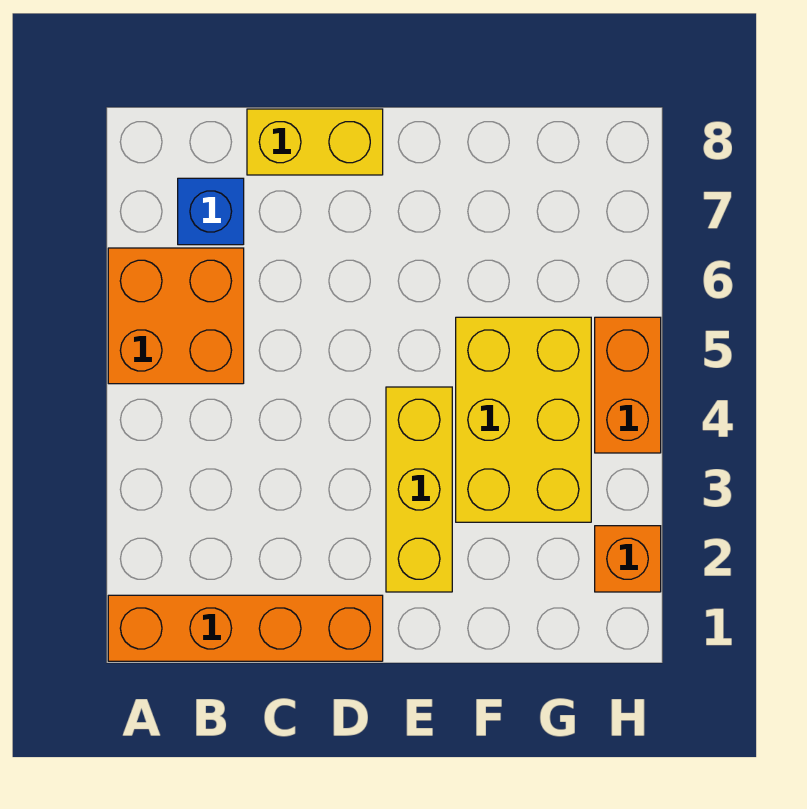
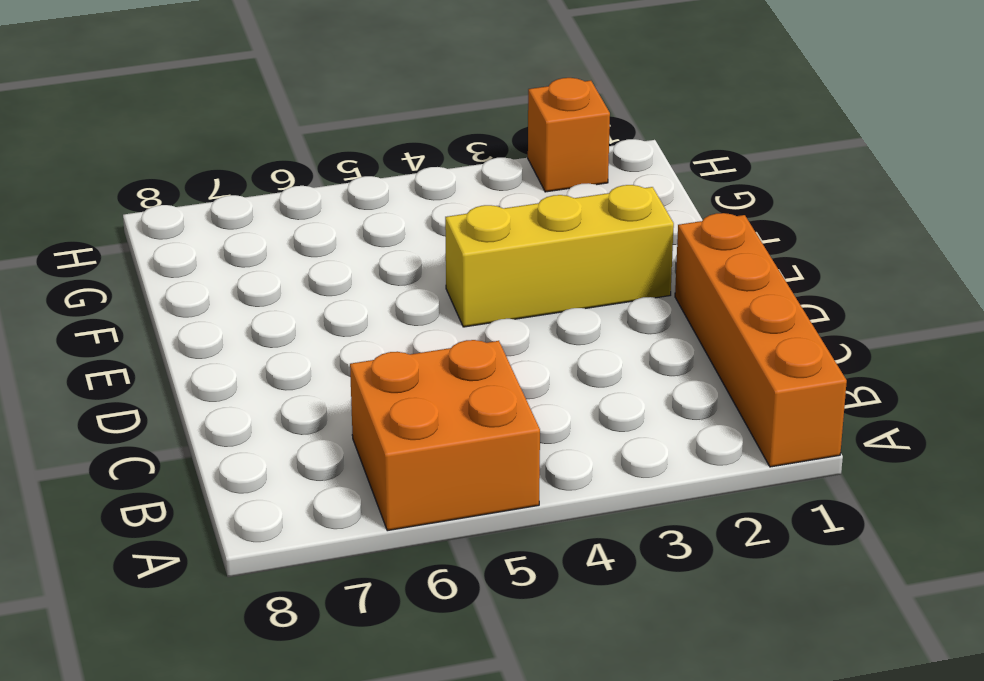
none -> blue brick B7 level 1
none -> yellow brick C8:D8 level 1

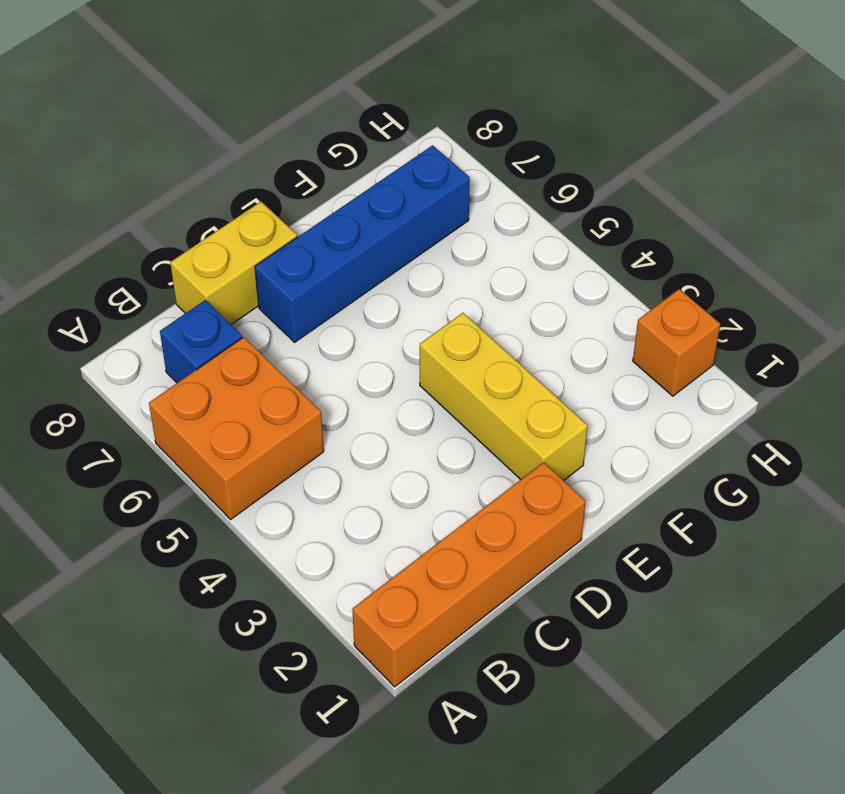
blue brick D7:G7 level 1 -> none
none -> yellow brick F3:G5 level 1
none -> orange brick H4:H5 level 1

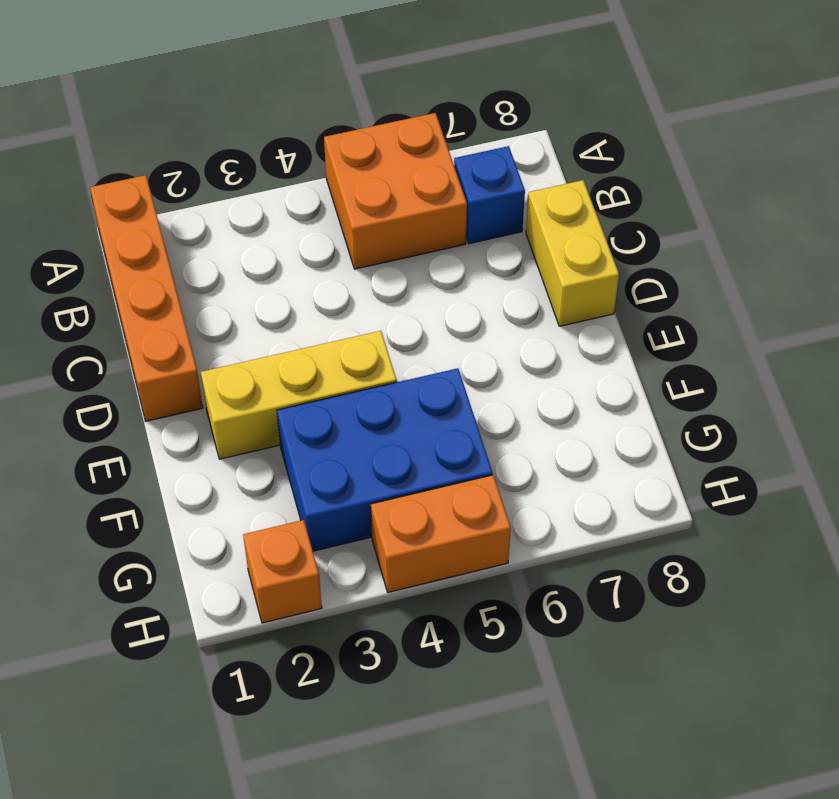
blue brick F3:G5 level 1 -> yellow brick F3:G5 level 1

